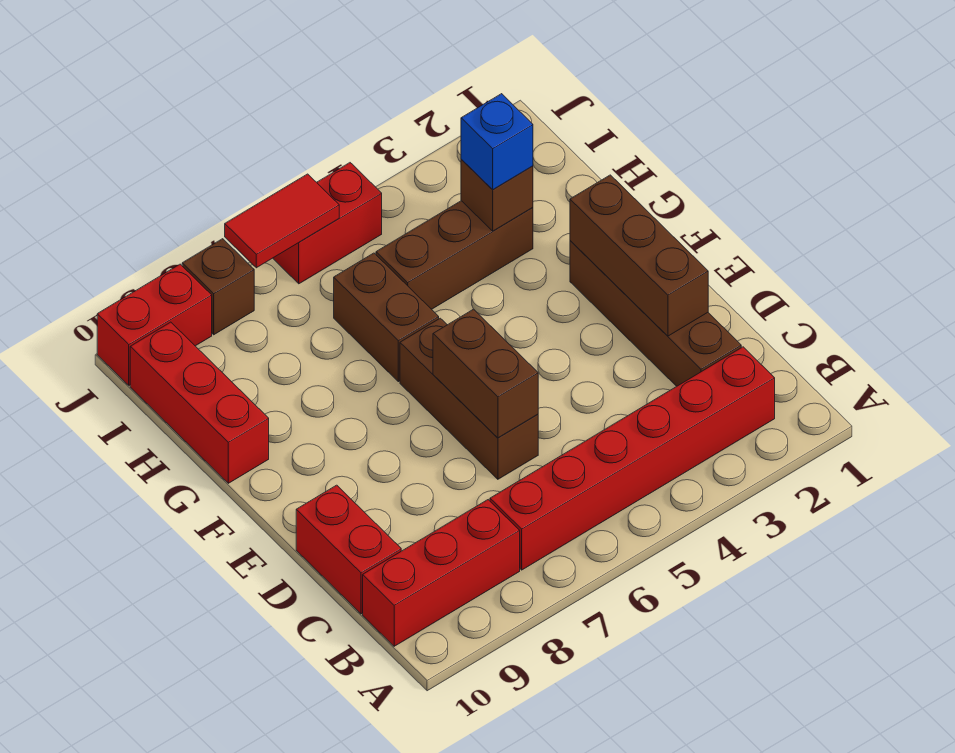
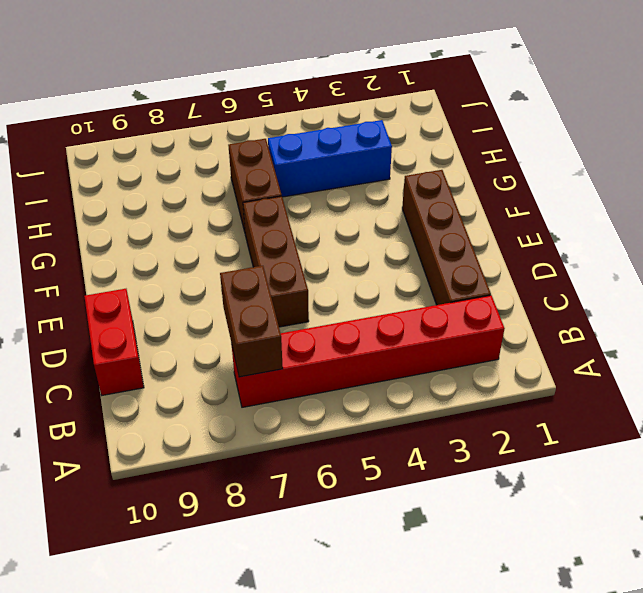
brown brick B7:C7 level 2 -> brown brick D6:E6 level 2
blue brick H3:H5 level 1 -> brown brick H3:H5 level 1
none -> red brick B8:B10 level 1
none -> red brick G10:I10 level 1
none -> red brick J5:J6 level 1

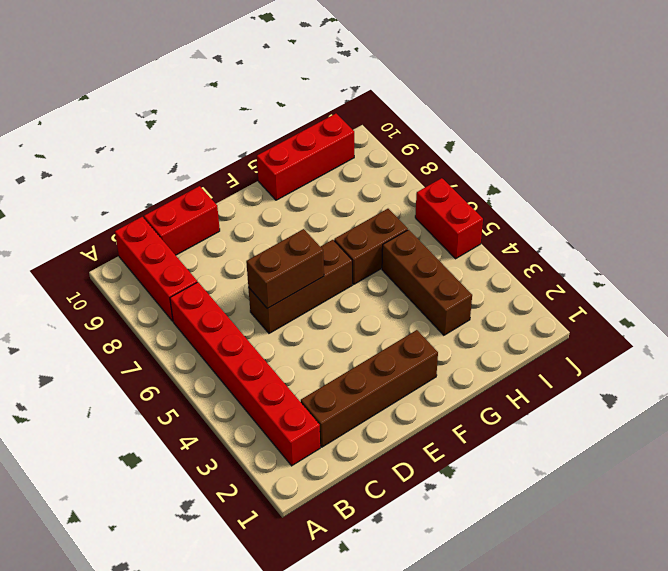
none -> brown brick J8 level 1
none -> red brick J9:J10 level 1
none -> brown brick D2:F2 level 2

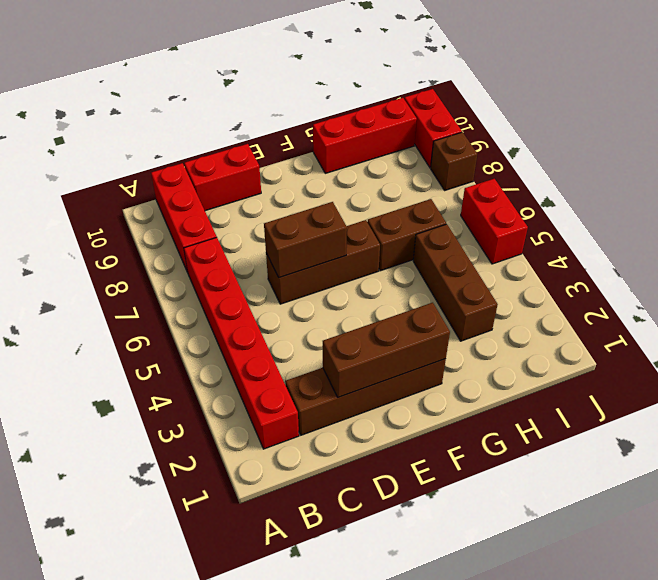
none -> brown brick H3 level 2
none -> red tile J6:J7 level 2
none -> blue brick H3 level 3

